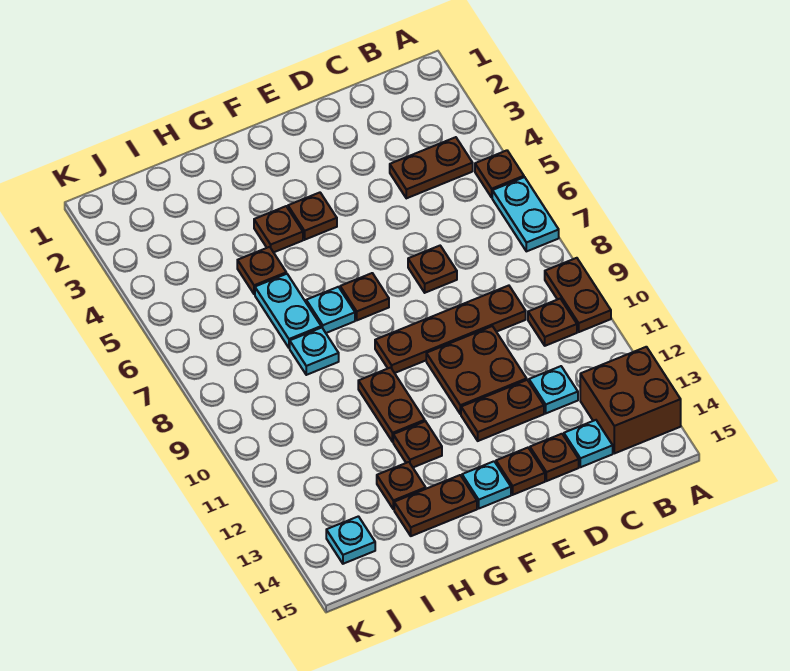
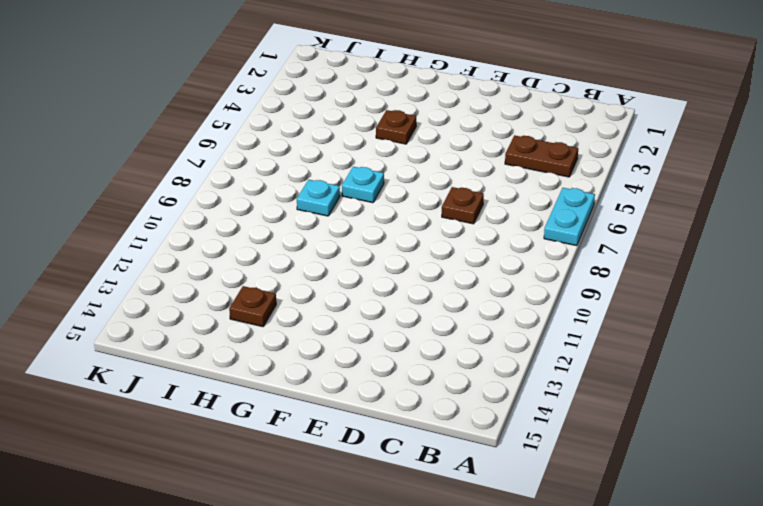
none -> brown plate A5 level 1
none -> brown plate A9:A10 level 1
none -> brown brick A13:B14 level 1

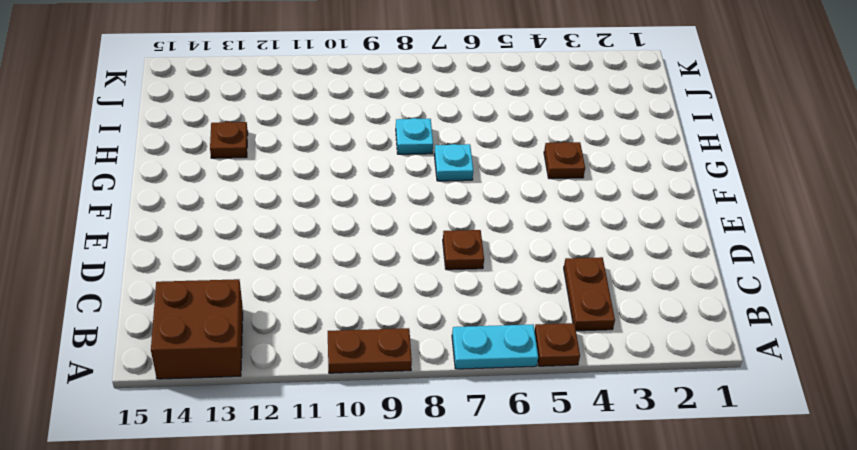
none -> brown plate B10 level 1
none -> brown plate C9:F9 level 1
none -> cyan plate C12 level 1

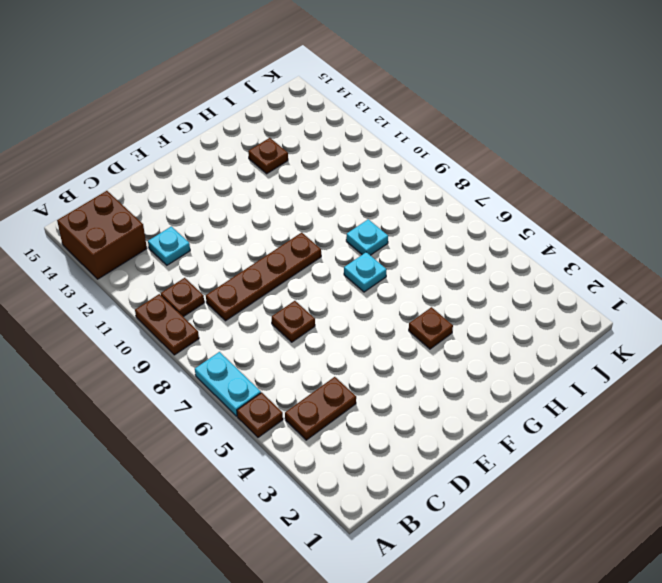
none -> cyan plate C14 level 1
none -> brown plate D10:E11 level 1
none -> brown plate D12:E12 level 1

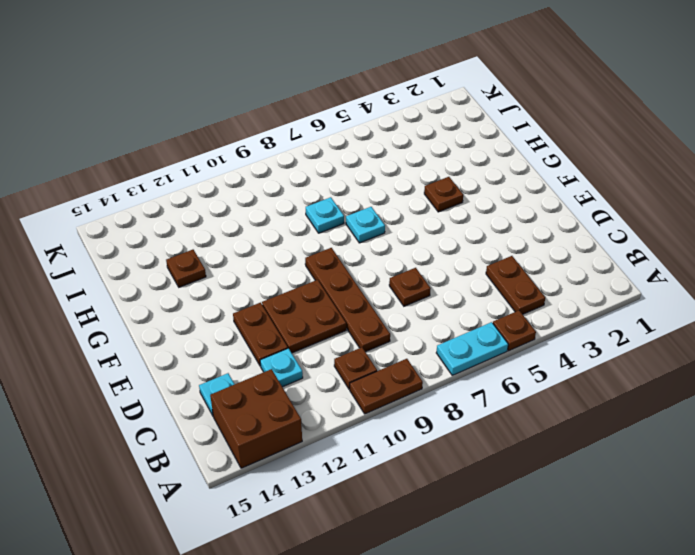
none -> brown plate D14 level 1
none -> brown plate E14 level 1
none -> brown plate F4 level 1

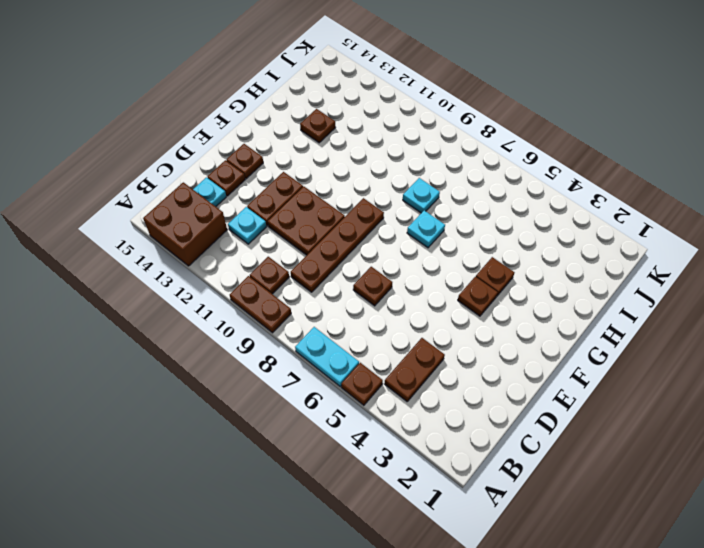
none -> brown plate F7 level 1
none -> cyan plate F14 level 1
none -> brown plate G10:G11 level 1

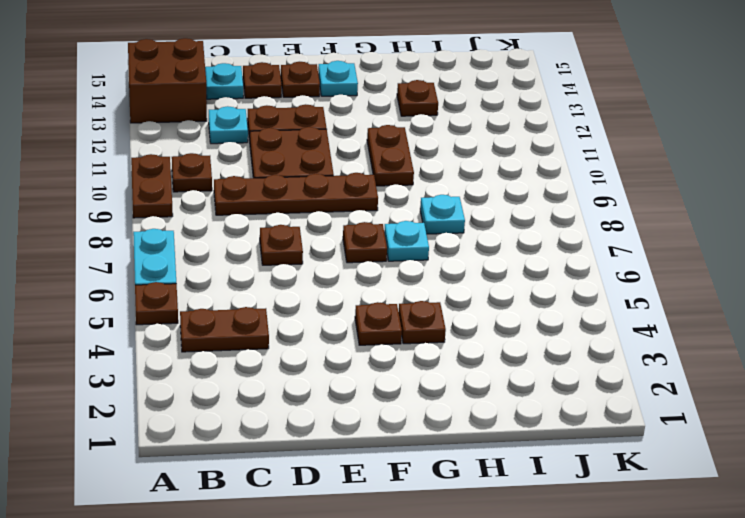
none -> brown plate G12 level 1
none -> brown plate G14:H14 level 1
none -> brown plate H5 level 1

